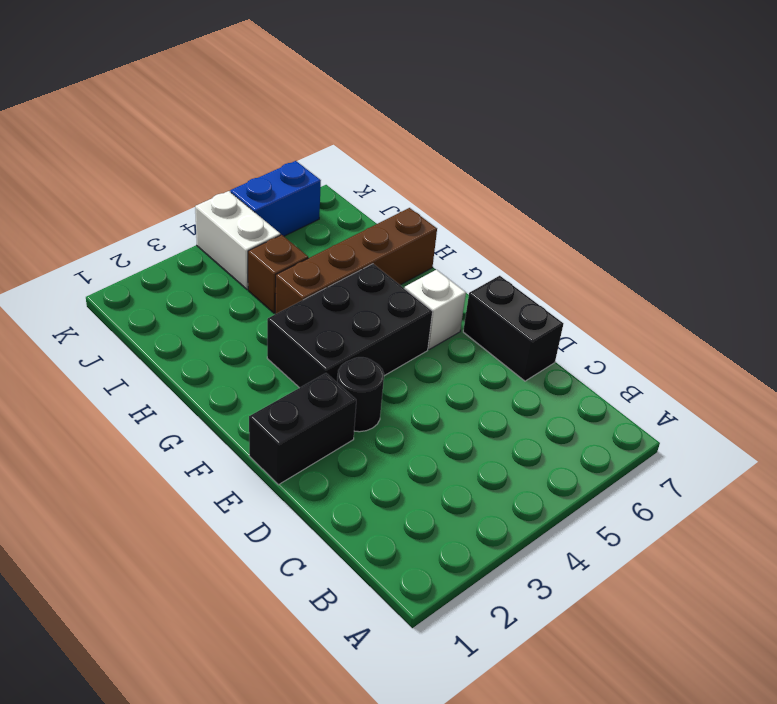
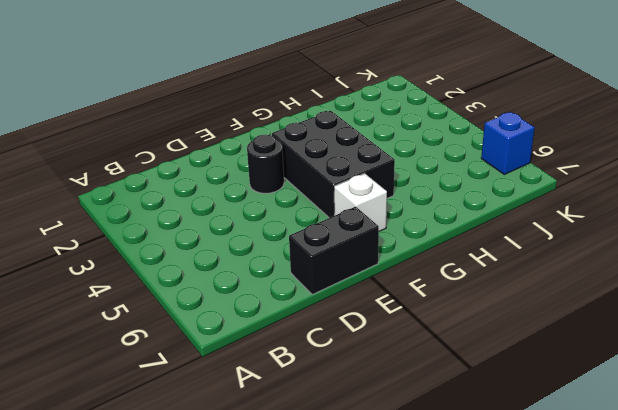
blue brick K6 level 1 -> blue brick K5:K6 level 1
none -> black brick E1:E2 level 1
none -> brown brick H4:H7 level 1

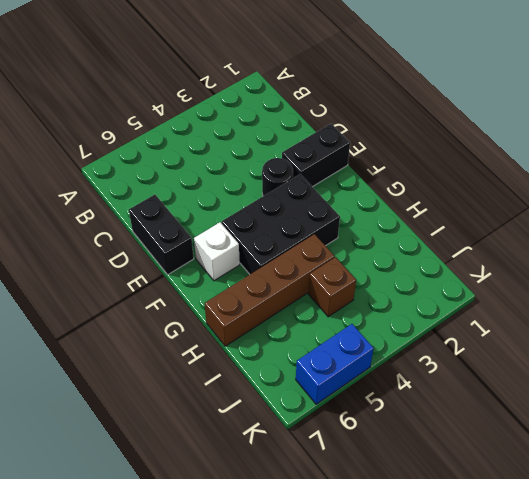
none -> white brick J4:K4 level 1

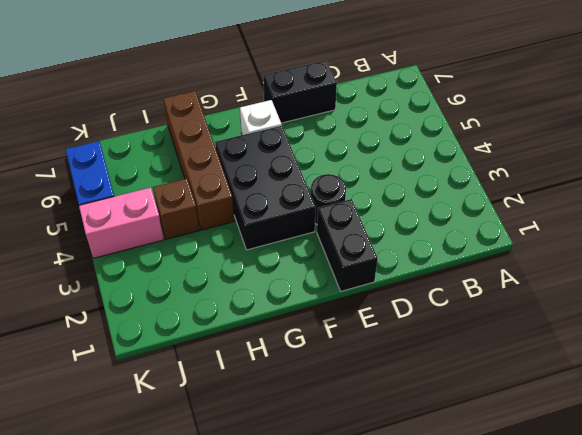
pink brick J4:K4 level 1 -> white brick J4:K4 level 1

